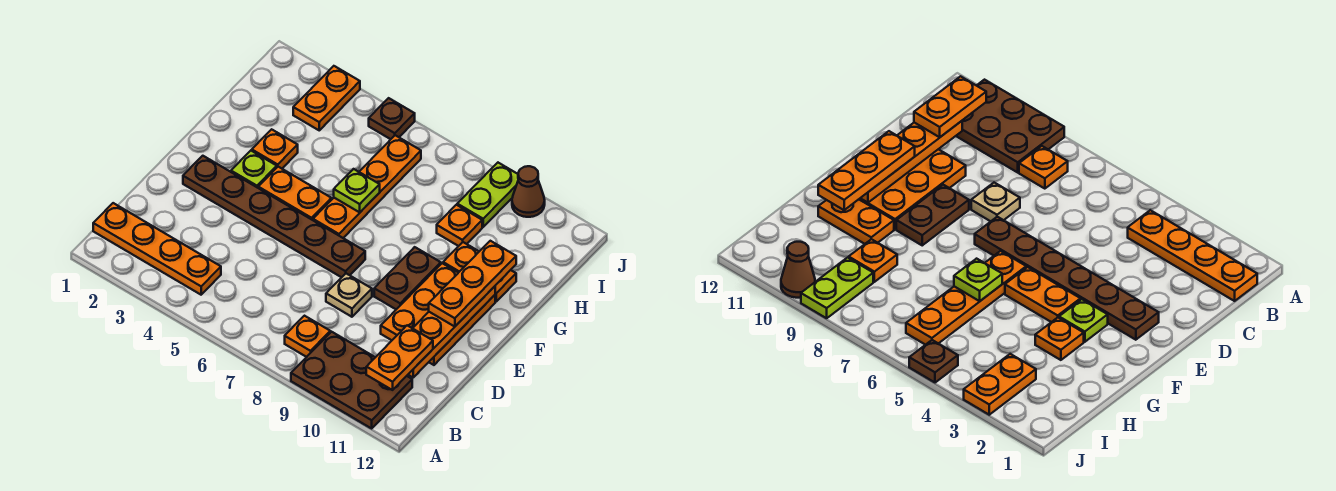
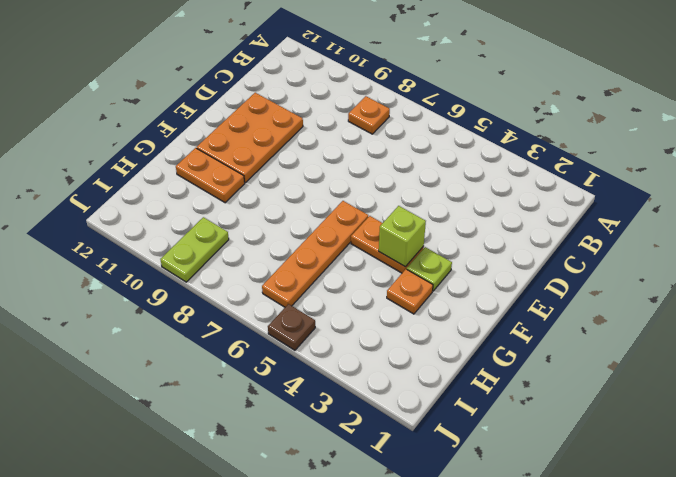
lime brick F4 level 2 -> none
none -> brown plate A9:B11 level 1
none -> orange plate B1:B4 level 1
none -> tan plate D8 level 1

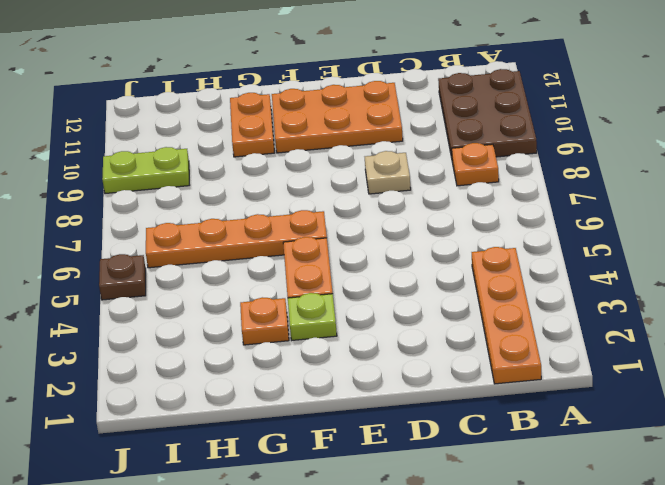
none -> brown plate E2:E7 level 1
none -> brown plate E9:F9 level 1
none -> orange plate H9 level 1

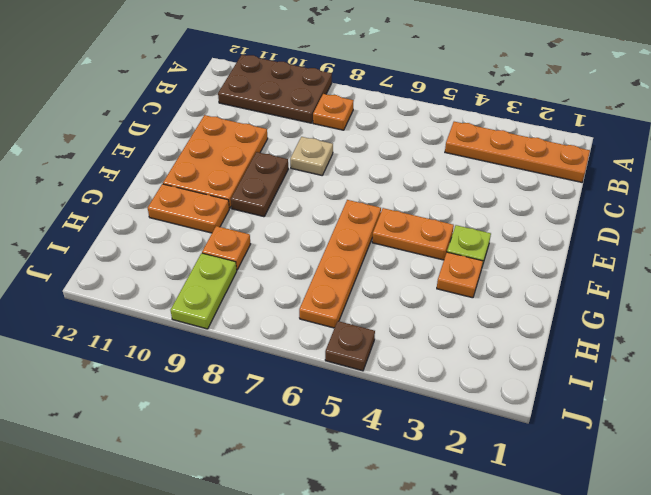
none -> brown plate E2:E7 level 1
none -> orange plate I3:J3 level 1
none -> brown cone J10 level 1

